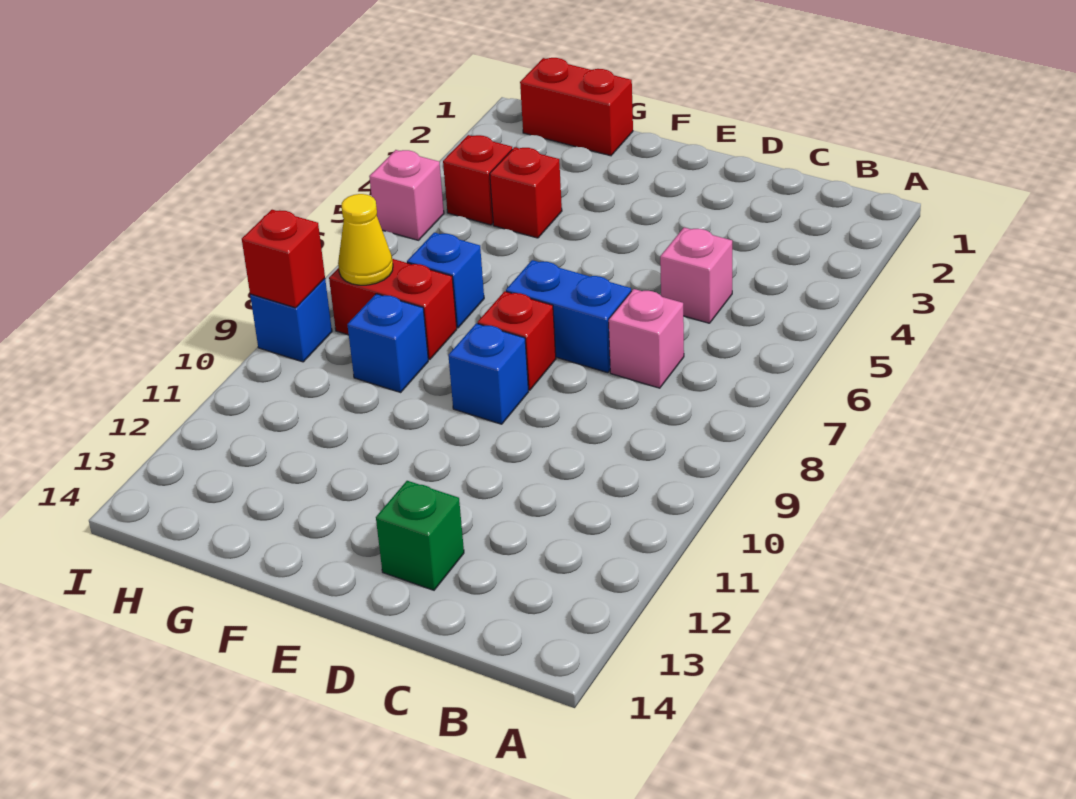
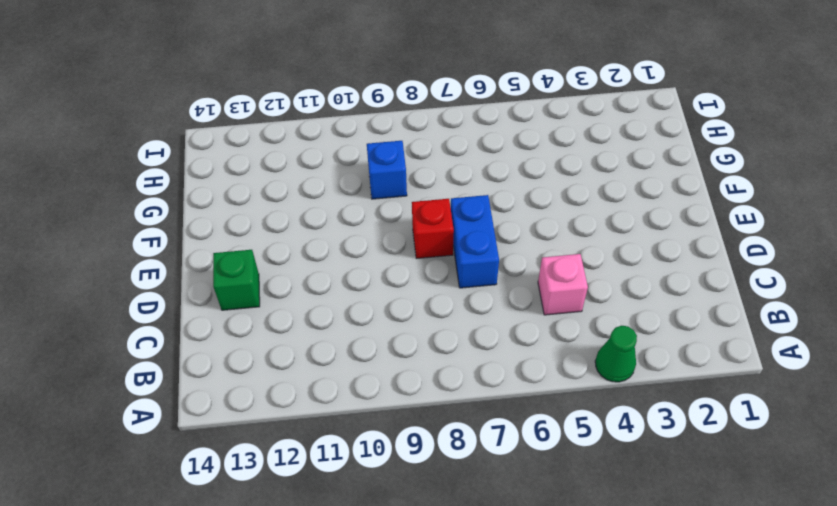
green cone A4 level 1 -> none
none -> pink brick C7 level 1
none -> blue brick E9 level 1
none -> red brick G1:H1 level 1

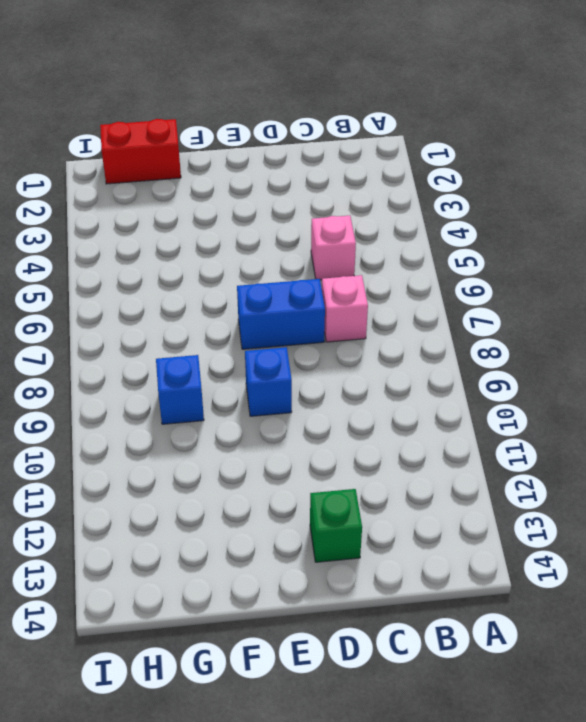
none -> red brick E8 level 1
none -> red brick G4 level 1
none -> blue brick G7 level 1

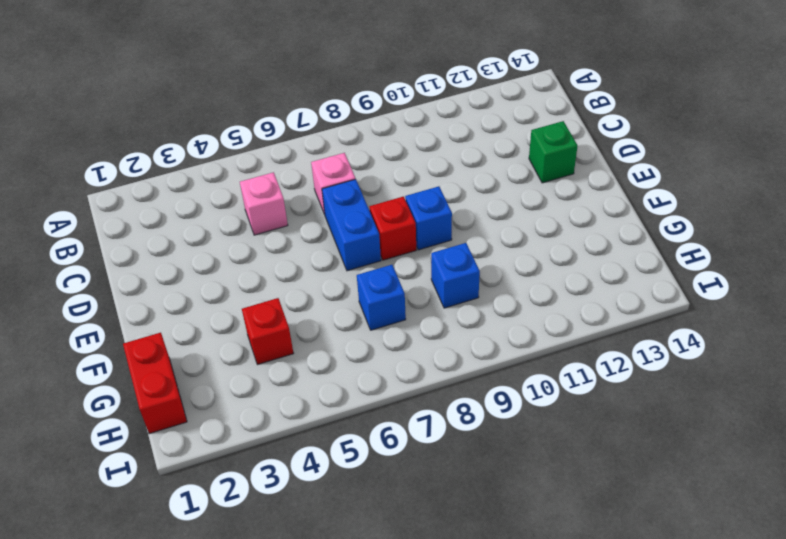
none -> red brick G8:H8 level 1
none -> red brick H4 level 1
none -> pink brick I5 level 1

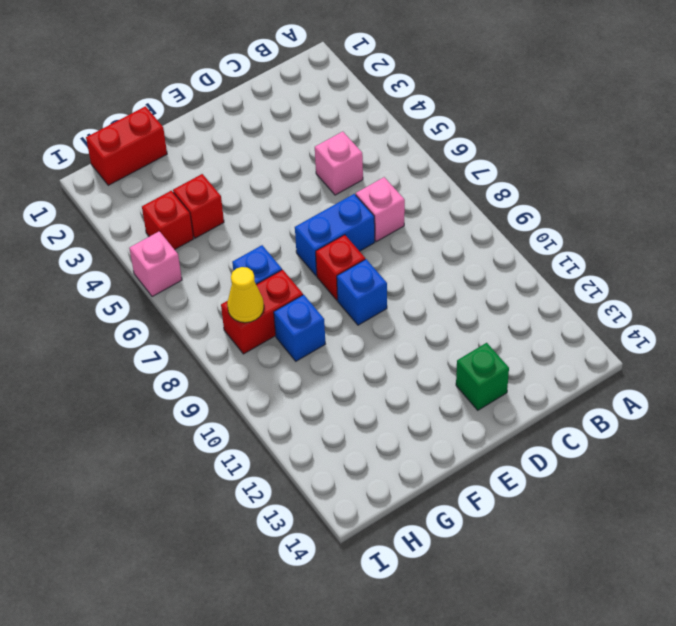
none -> blue brick I9 level 1
none -> red brick I9 level 2

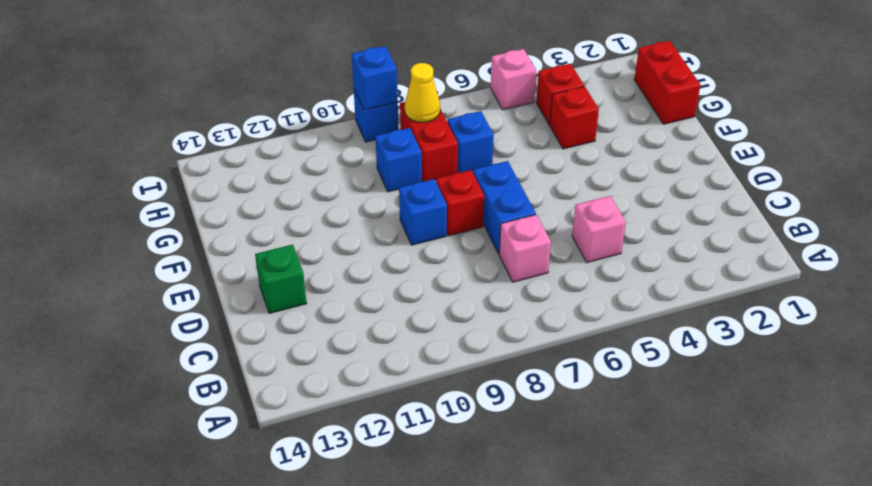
blue brick I9 level 2 -> red brick I9 level 2

